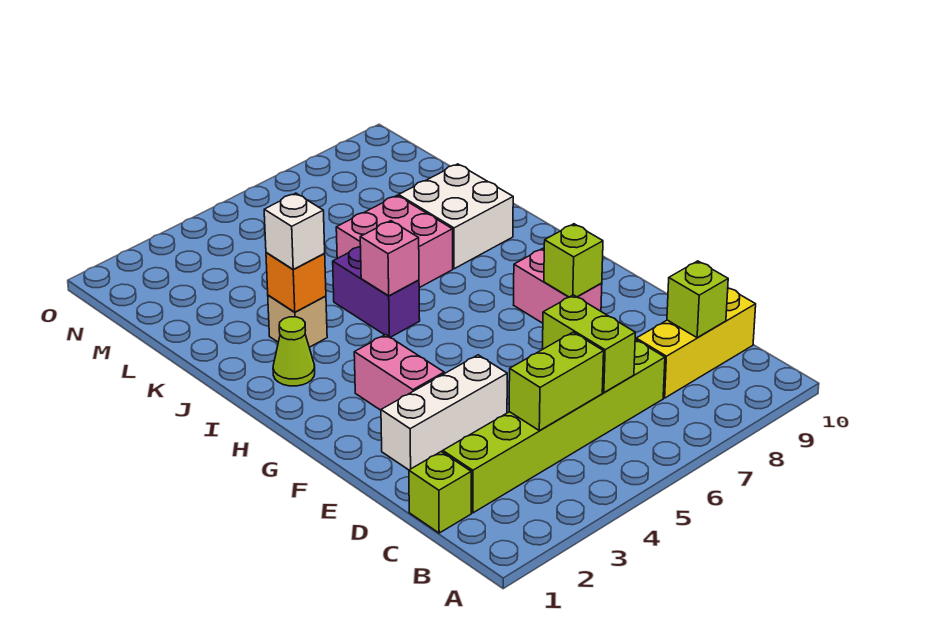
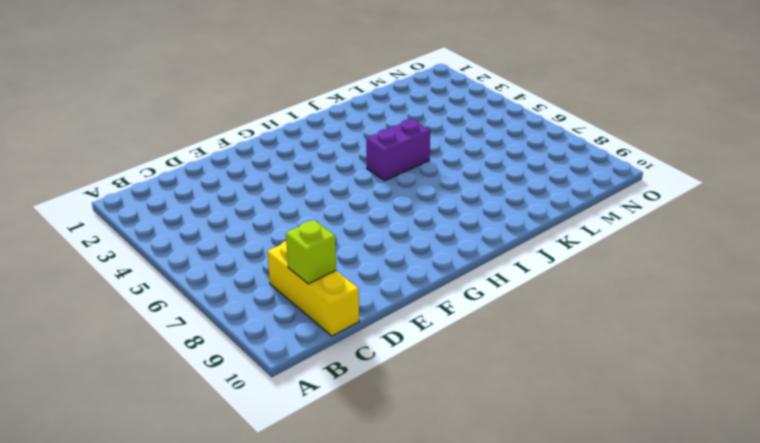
none -> lime brick C1 level 1
none -> lime brick C2:C7 level 1
none -> white brick E2:E4 level 1

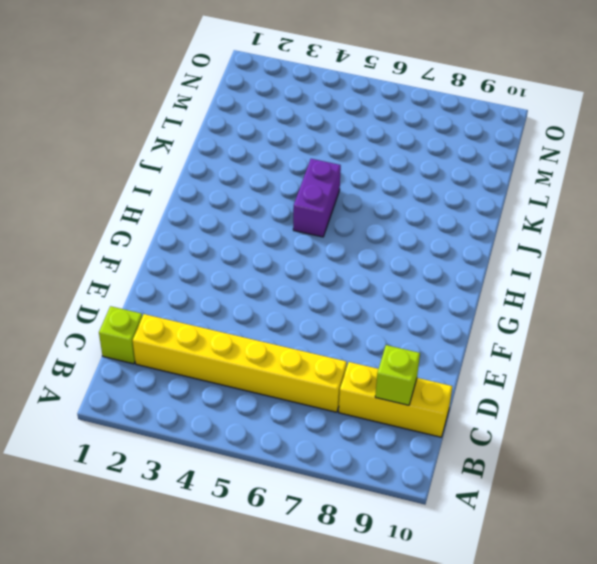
yellow brick C2:C7 level 1 -> lime brick C2:C7 level 1
none -> white brick E2:E4 level 1
none -> pink brick F3:G3 level 1
none -> pink brick F8:G8 level 1

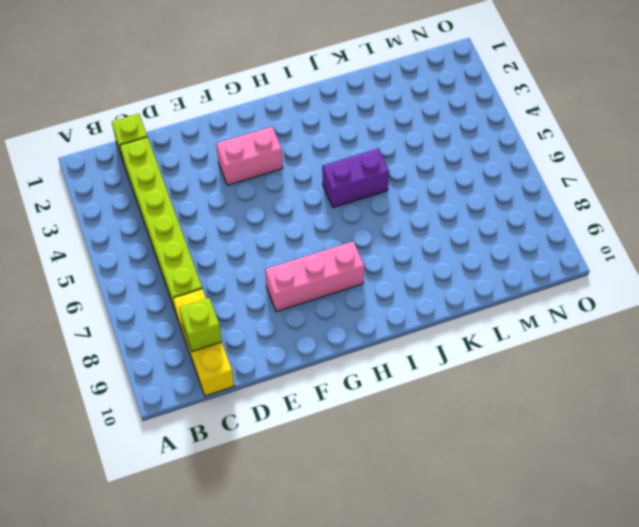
pink brick F8:H8 level 1 -> pink brick F8:G8 level 1
none -> white brick E2:E4 level 1
none -> lime cone I2 level 1
none -> tan brick J3 level 1

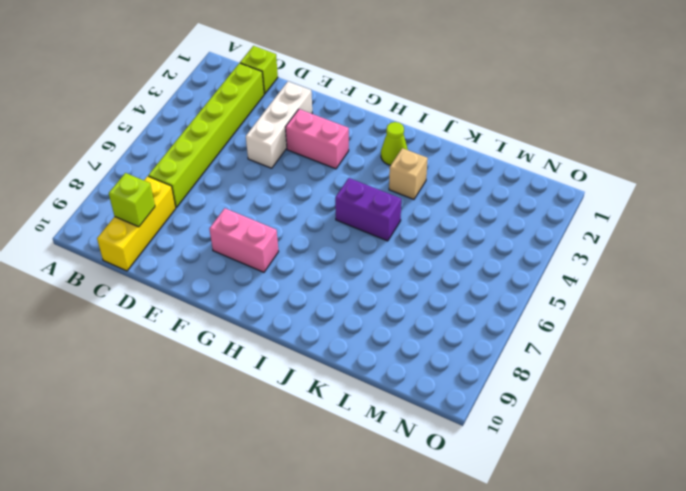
none -> pink brick J6:K7 level 1
none -> white brick J8:K9 level 1
none -> lime brick C4:C5 level 2

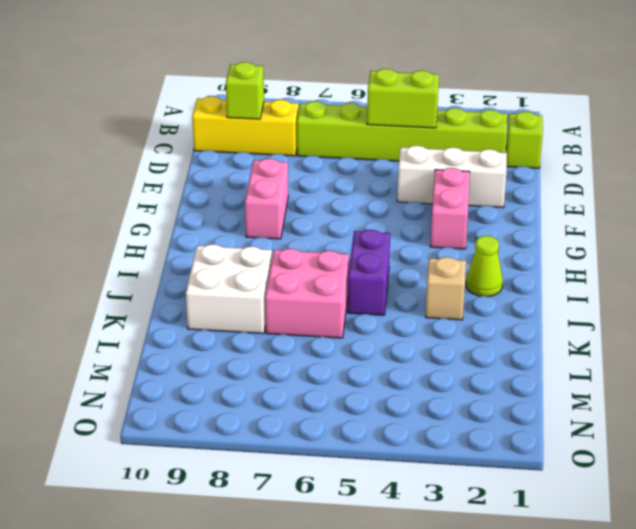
none -> lime brick C6:D6 level 2
none -> lime brick F8 level 2
none -> pink brick I5 level 2

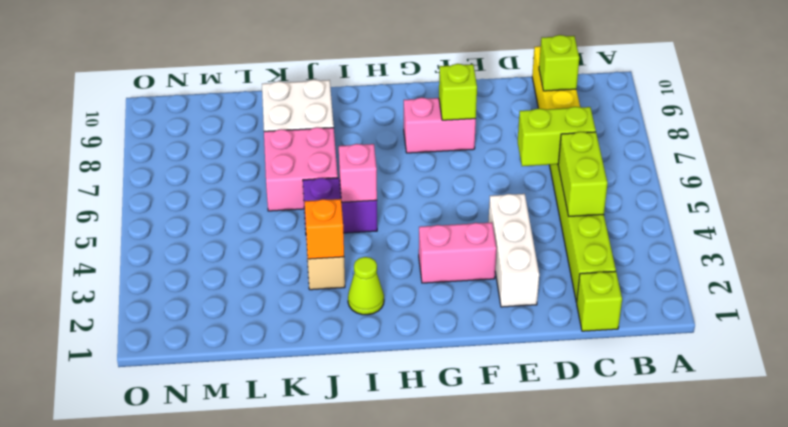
none -> white brick J3 level 3

